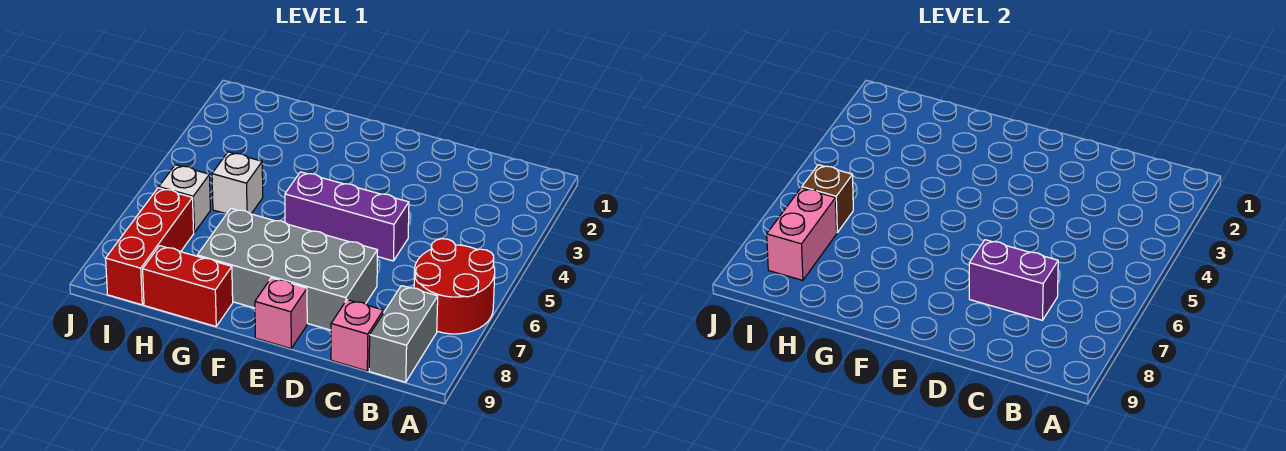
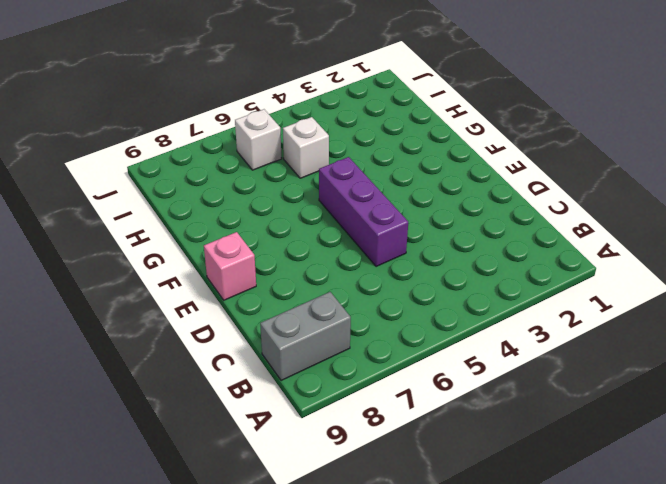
none -> red round brick A6:B7 level 1
none -> pink brick C9 level 1
none -> grey brick D7:G8 level 1

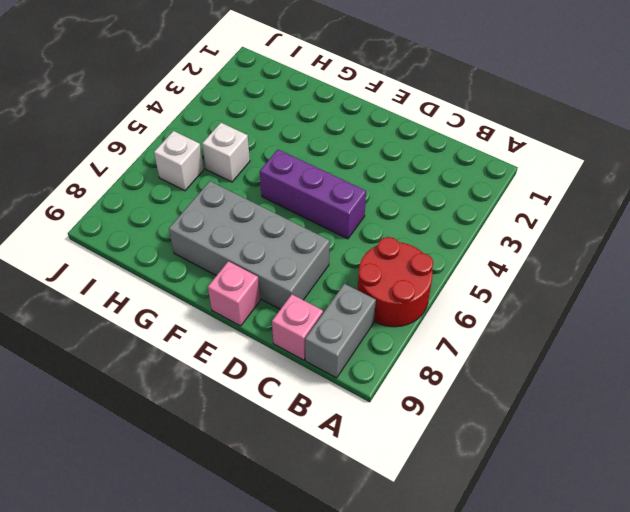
none -> red brick G9:H9 level 1
none -> red brick I7:I9 level 1
none -> purple brick C7:D7 level 2

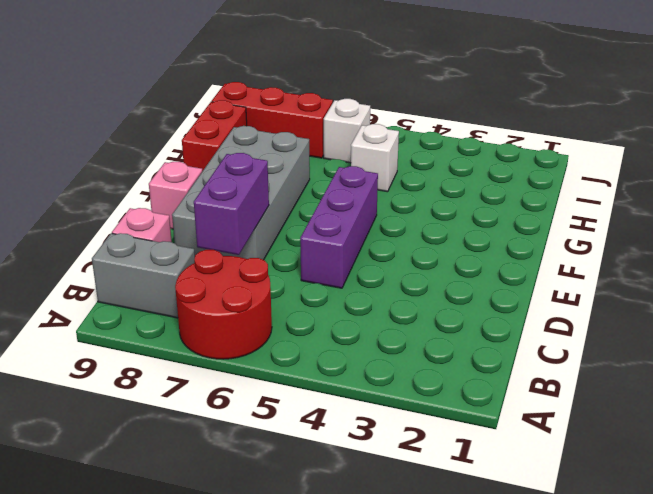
none -> brown brick I6 level 2
none -> pink brick I7:I8 level 2

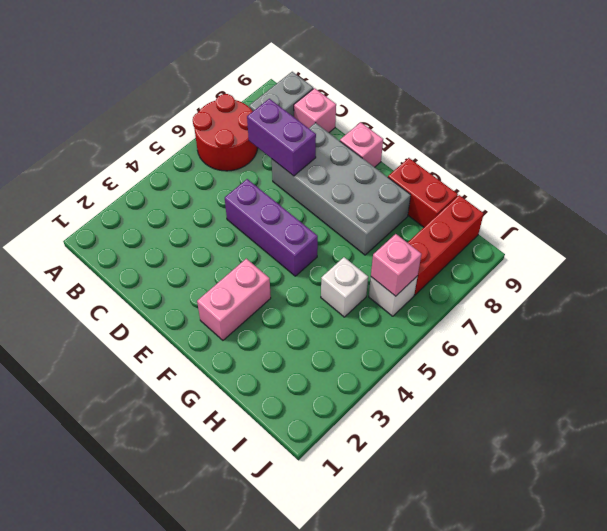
pink brick F2:F3 level 1 -> pink brick I7:I8 level 2
pink brick I6 level 2 -> brown brick I6 level 2

